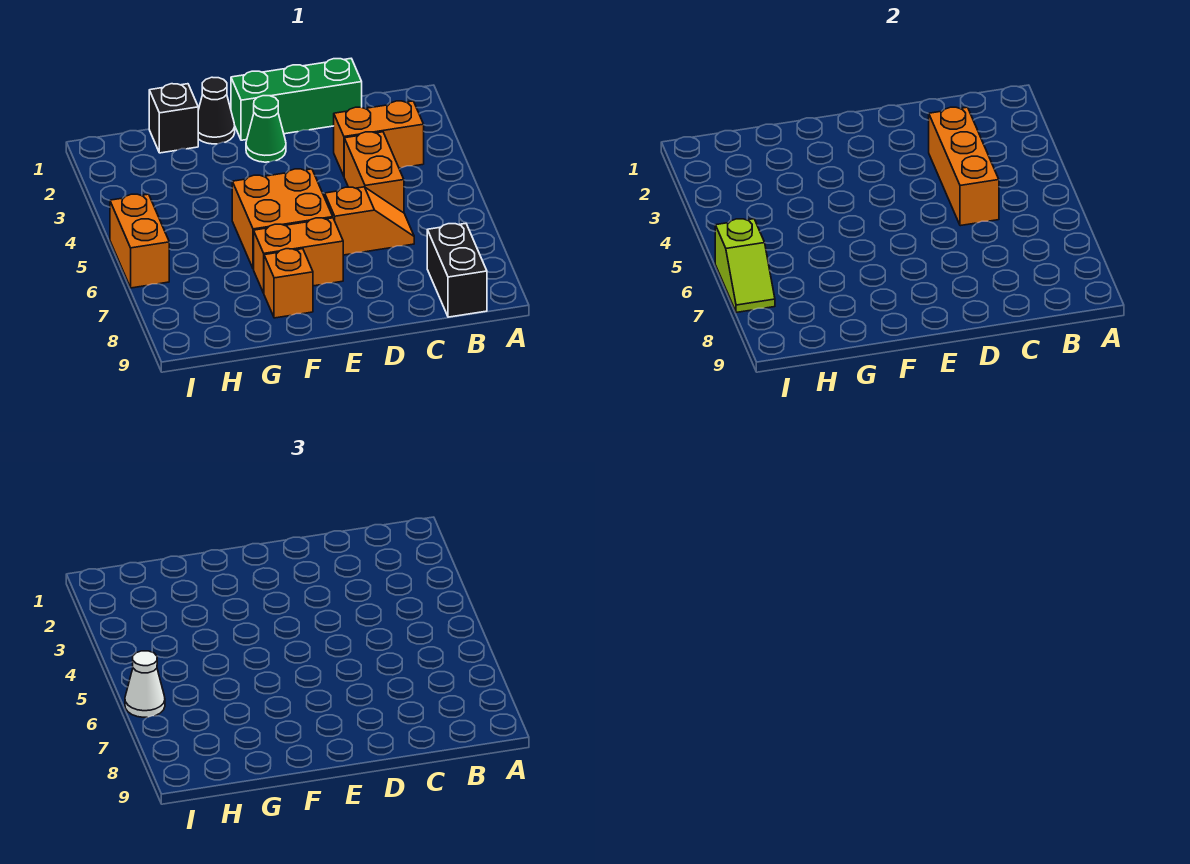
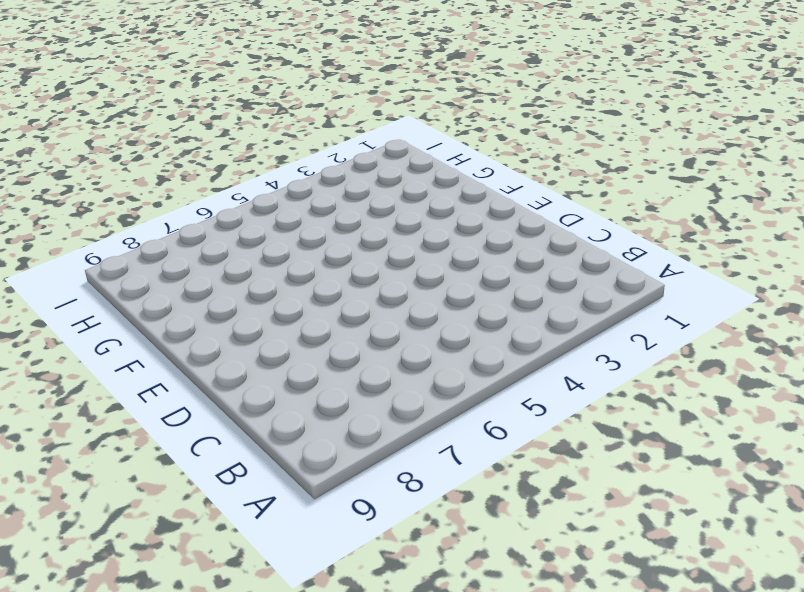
none -> orange brick B3:C3 level 1
none -> black brick B8:B9 level 1
none -> green brick C1:E1 level 1

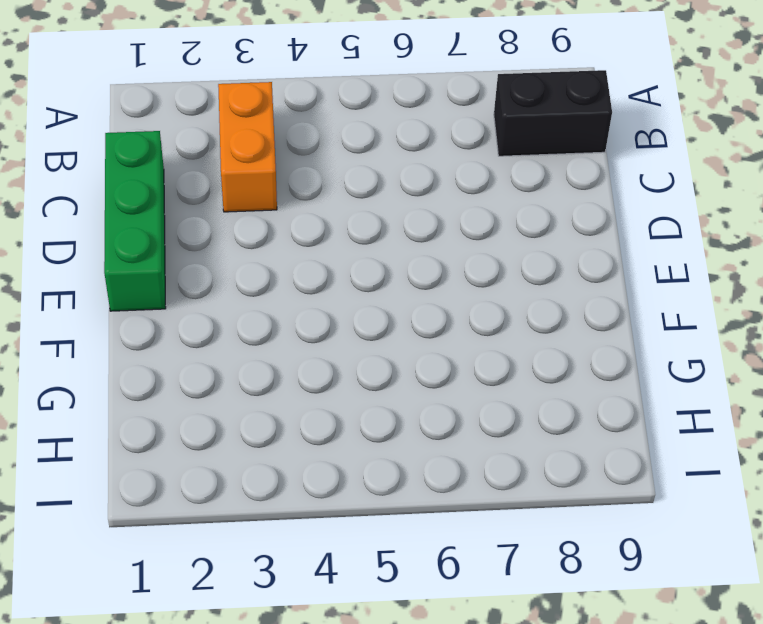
none -> orange brick C4:C5 level 1
none -> orange slope C6:D6 level 1 top D
none -> green cone E2 level 1

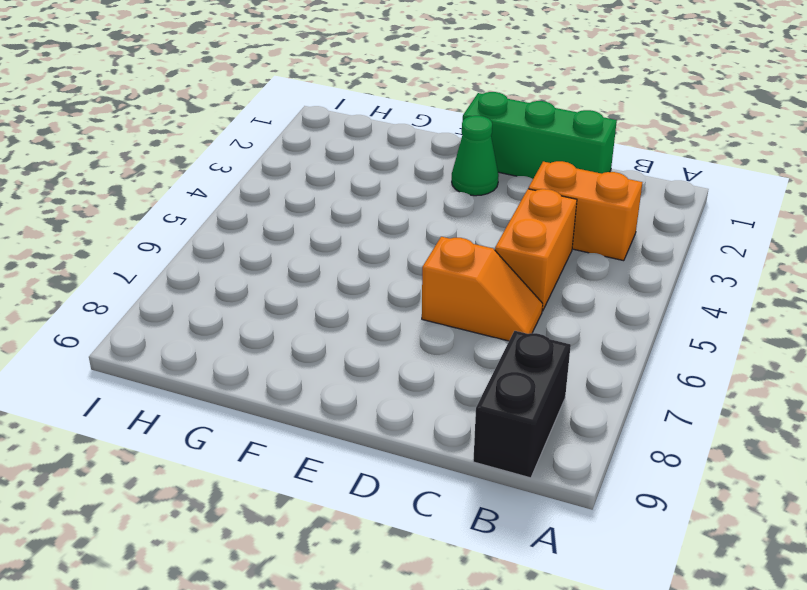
none -> orange brick E5:F6 level 1
none -> orange brick E7:F7 level 1
none -> black cone F1 level 1

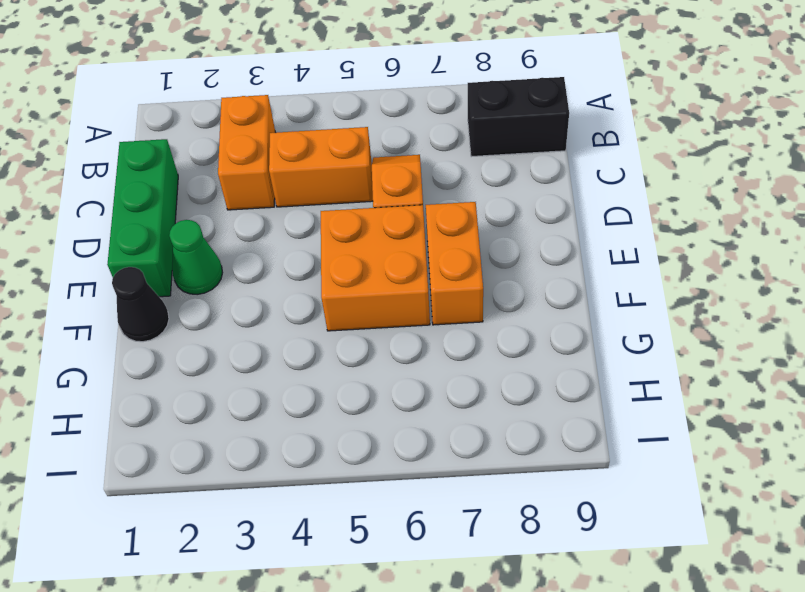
none -> orange brick F8 level 1
none -> black brick G1 level 1
none -> orange brick I5:I6 level 1

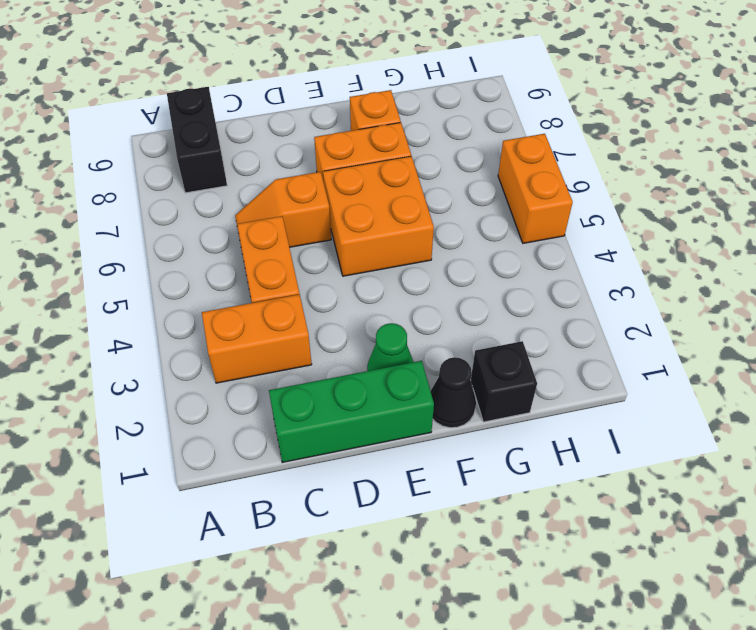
none -> orange brick C3:C5 level 2
none -> lime slope I6:I7 level 2 top 6
none -> white cone I6 level 3

